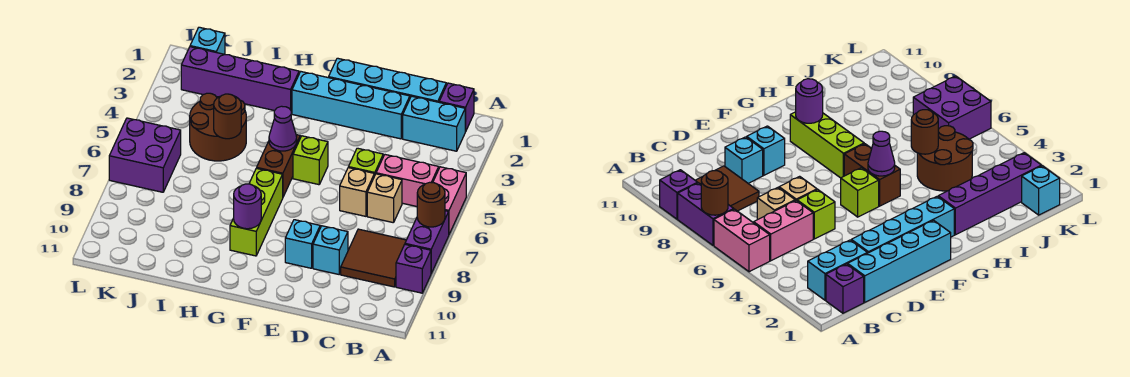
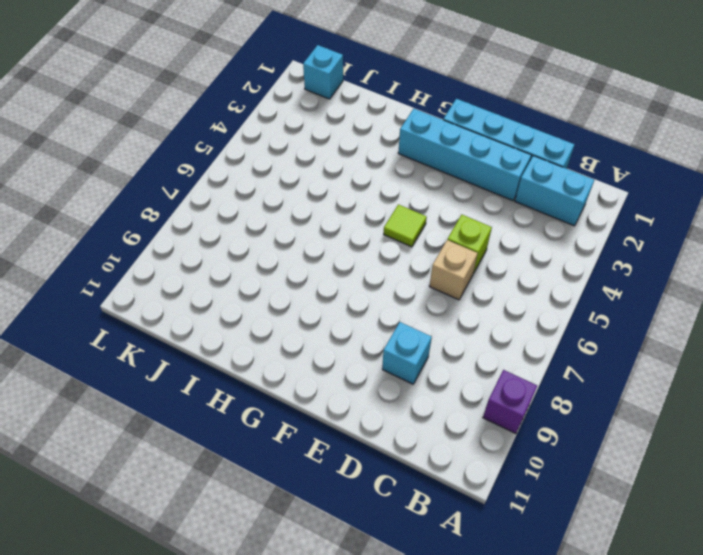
lime tile F5 level 1 -> lime brick F5 level 1
none -> pink brick A5:A6 level 1
none -> purple brick A7:A8 level 1
none -> purple brick B1 level 1

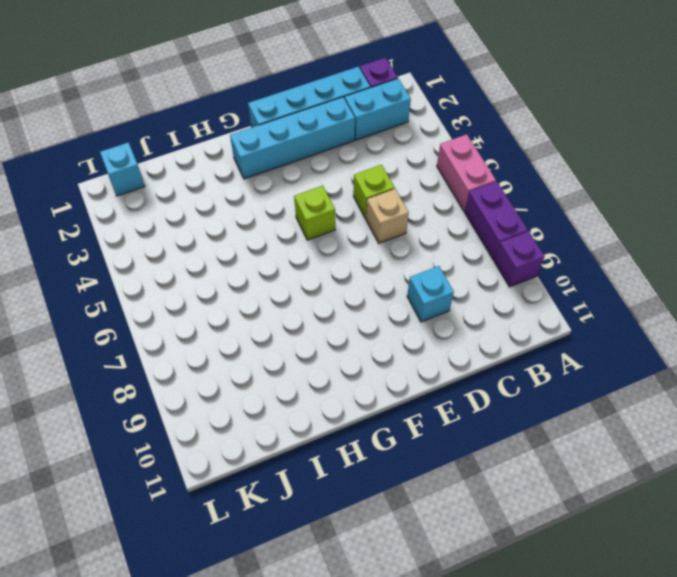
none -> pink brick B5:C5 level 1
none -> brown tile B8:C9 level 1
none -> tan brick C6 level 1

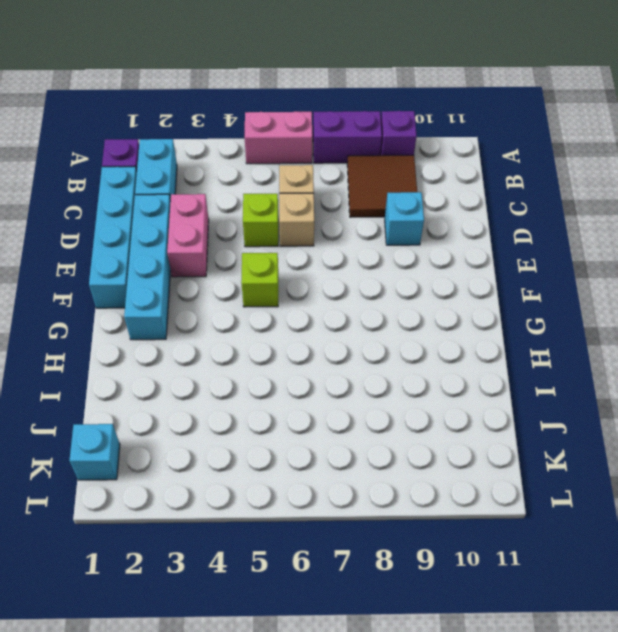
pink brick D3:E3 level 1 -> pink brick B5:C5 level 1
none -> cyan brick E9 level 1
none -> brown brick G5:G6 level 1
none -> lime brick G7:G9 level 1

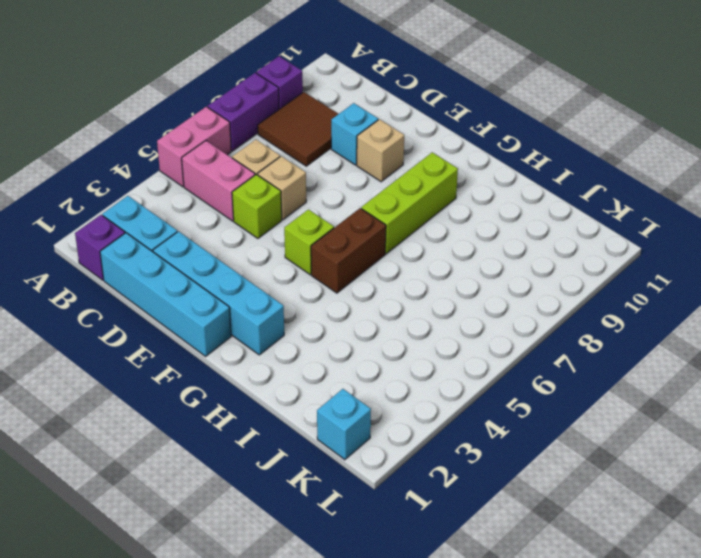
tan brick E9 level 1 -> cyan brick E9 level 1
none -> purple brick H2:K2 level 1
none -> brown round brick I4:J5 level 1
none -> purple brick K6:L7 level 1

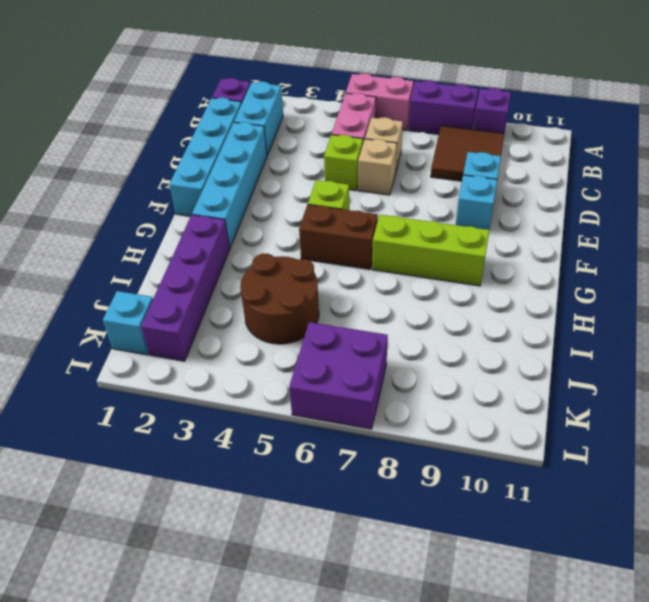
none -> brown round brick A7 level 2
none -> purple cone G5 level 2
none -> purple round brick G9 level 2

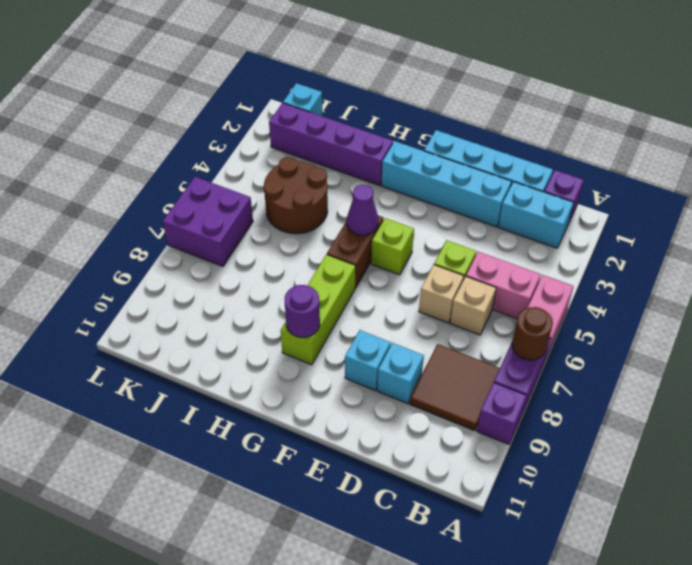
none -> brown round brick I5 level 2

